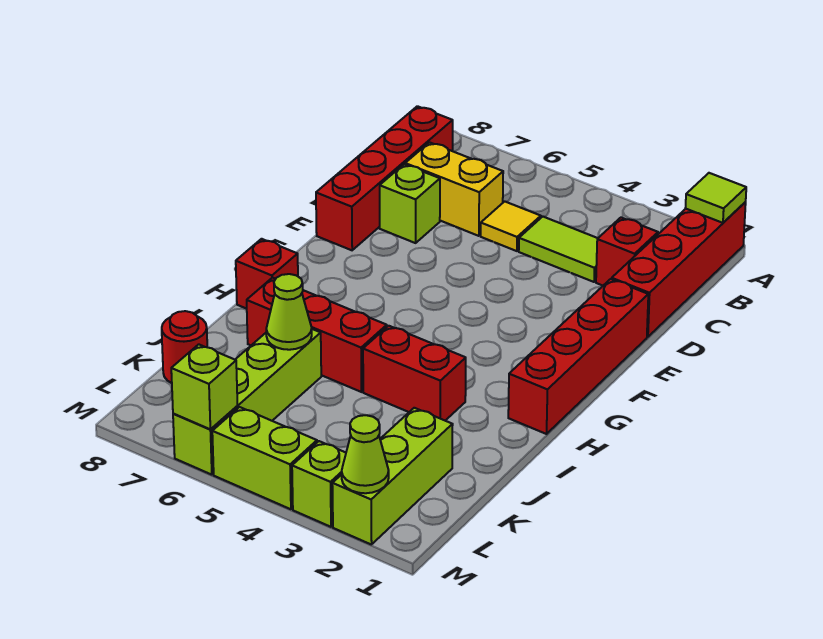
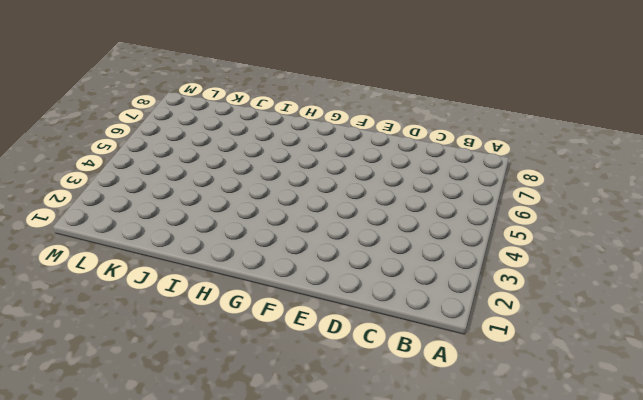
none -> red brick A1:D1 level 1
none -> red brick B8:E8 level 1
none -> red brick C2 level 1

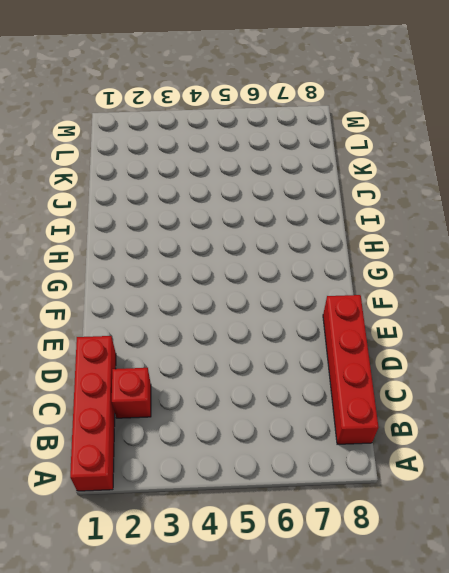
none -> lime tile C3:C4 level 1
none -> yellow tile C5 level 1
none -> yellow brick C6:C7 level 1

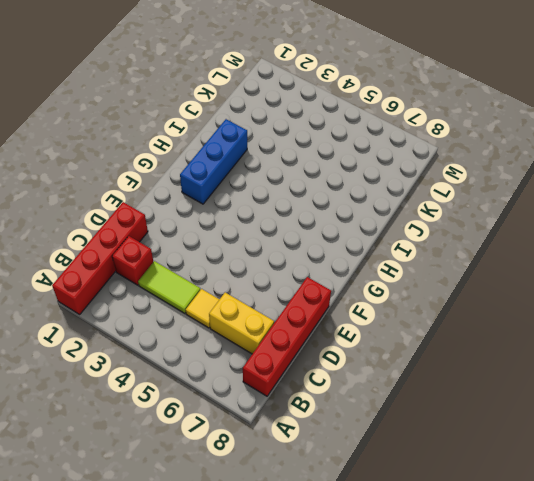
blue brick G2:I2 level 1 -> none
none -> lime brick D7 level 1
none -> red brick E1:H1 level 1
none -> red brick H8 level 1

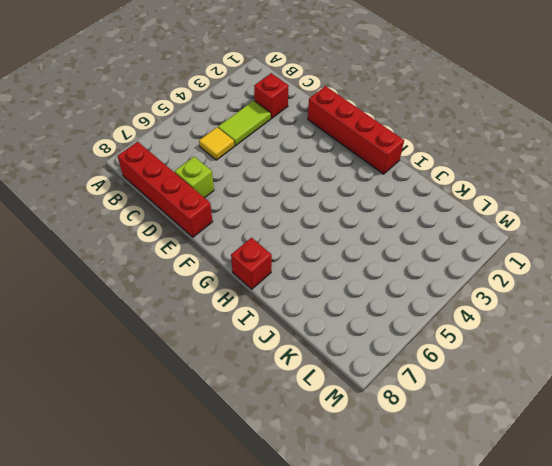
none -> red brick A1:D1 level 1
none -> yellow brick C6:C7 level 1
none -> red brick I3:I4 level 1

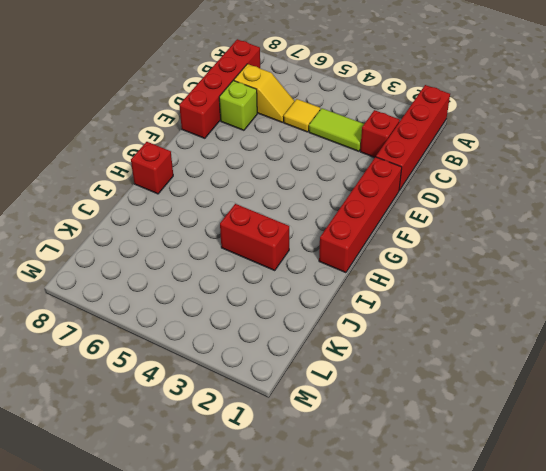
yellow slope C6:C7 level 1 top 7 -> yellow brick C6:C7 level 1
none -> red brick I5:I7 level 1
none -> lime brick J6:M6 level 1
none -> lime brick K2:M2 level 1

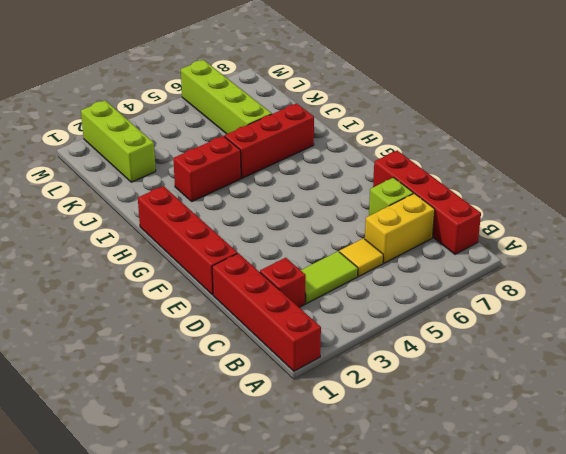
none -> red brick H8 level 1
none -> red round brick K8 level 1
none -> lime brick M3 level 1

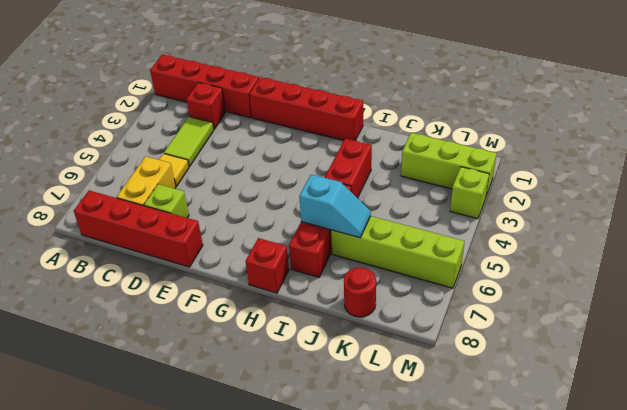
cyan slope I6:J6 level 2 top I -> lime cone J6 level 2
none -> lime brick M4:M5 level 1
none -> lime tile A1 level 2
none -> lime cone M2 level 2

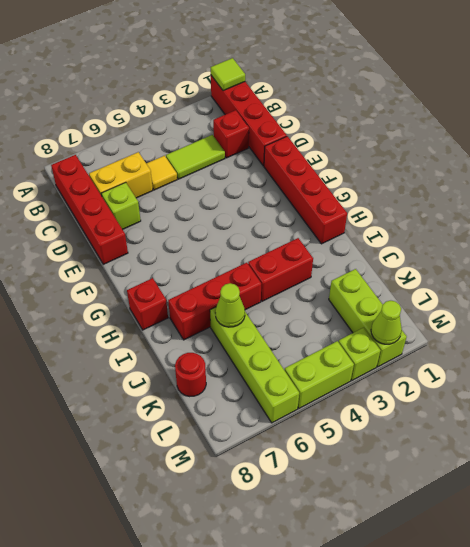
none -> lime brick M6 level 2

